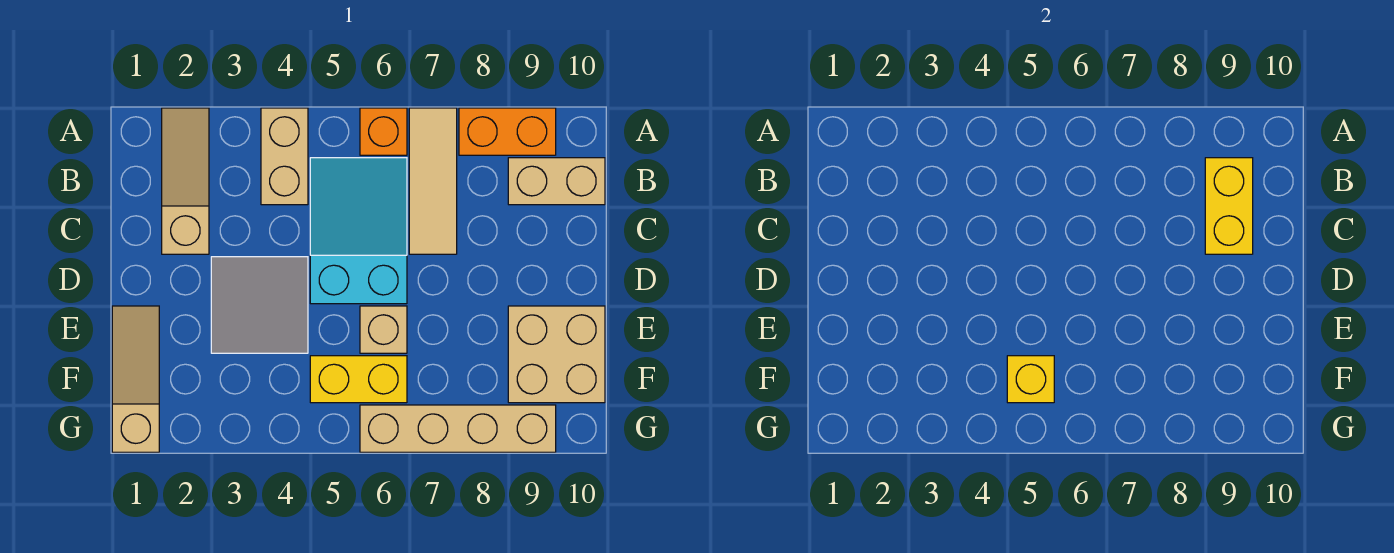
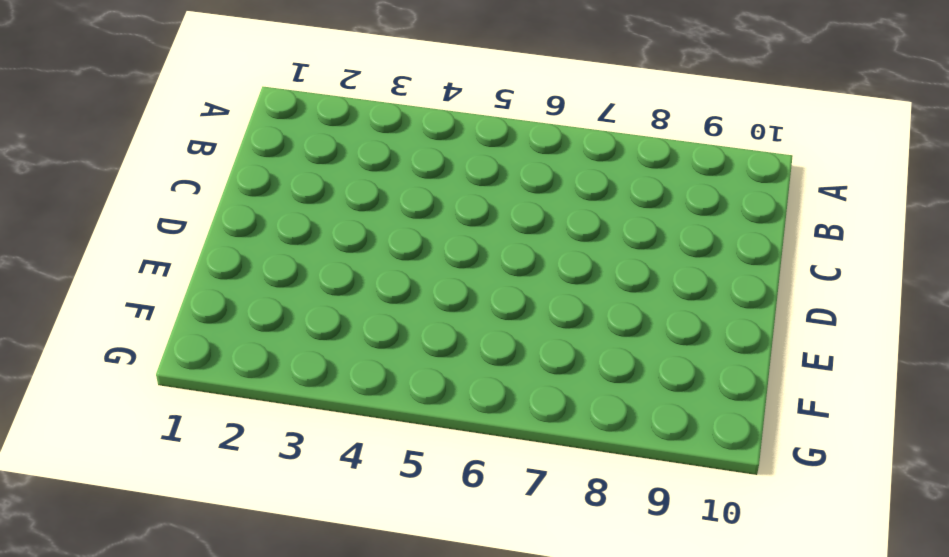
none -> tan slope A2:C2 level 1 top C
none -> tan brick A4:B4 level 1
none -> orange brick A6 level 1

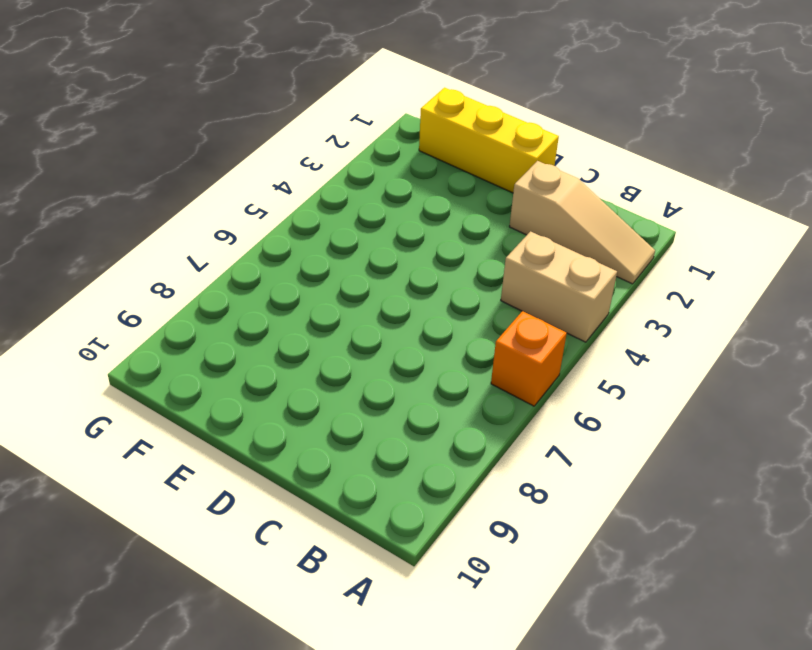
yellow brick D1:F1 level 1 -> tan slope E1:G1 level 1 top G
none -> tan tile A7:C7 level 1
none -> orange brick A8:A9 level 1
none -> cyan slope B5:D6 level 1 top D

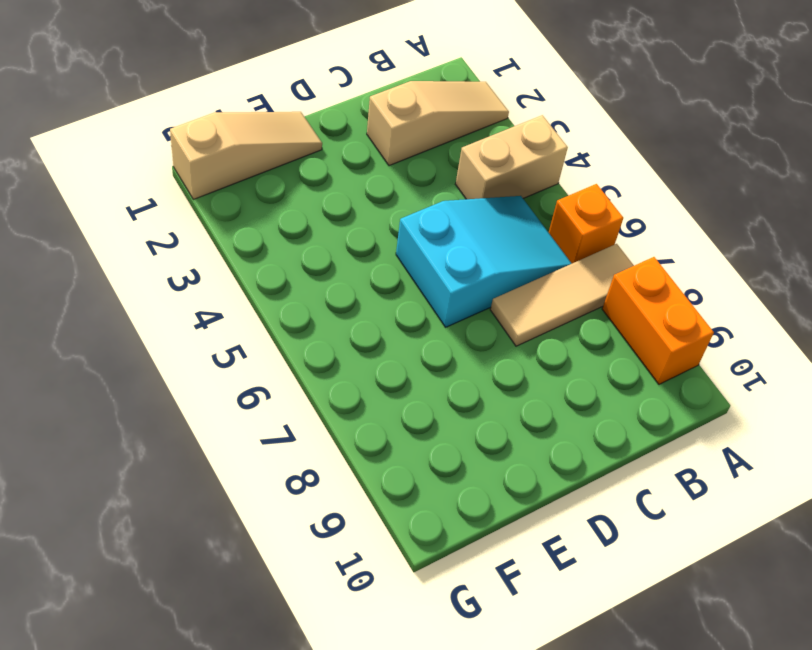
none -> tan brick B9:B10 level 1
none -> grey tile D3:E4 level 1
none -> tan brick E6 level 1

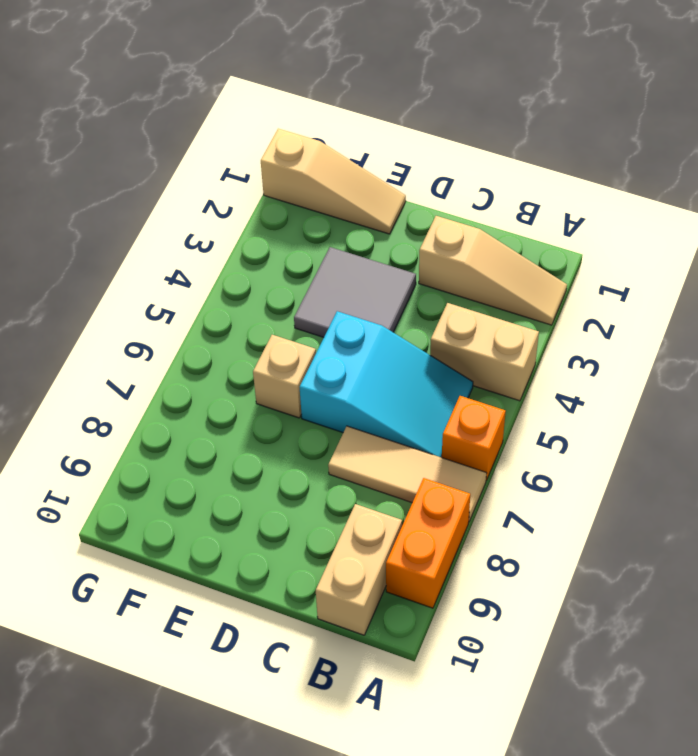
none -> tan brick E9:F10 level 1
none -> yellow brick F5:F6 level 1
none -> tan brick G6:G9 level 1

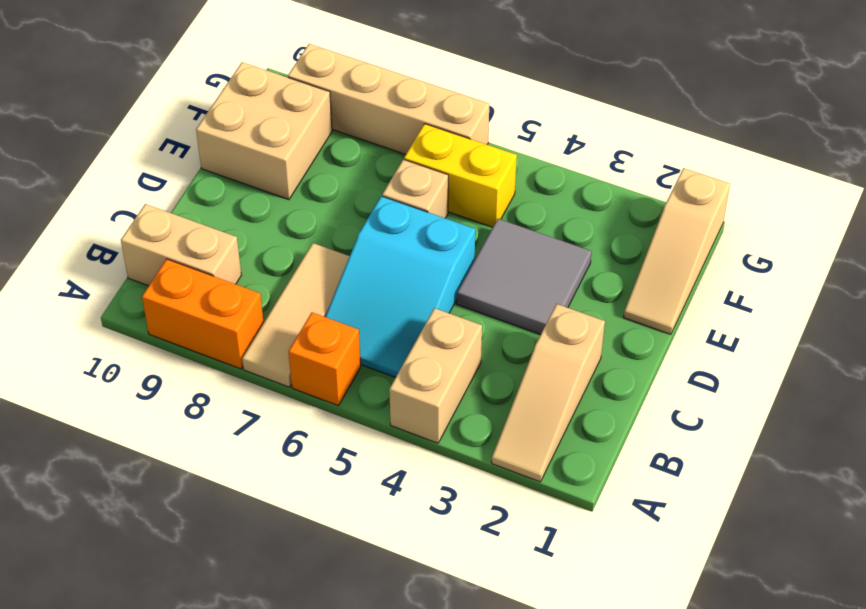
none -> yellow brick B9:C9 level 2
none -> yellow brick F5 level 2

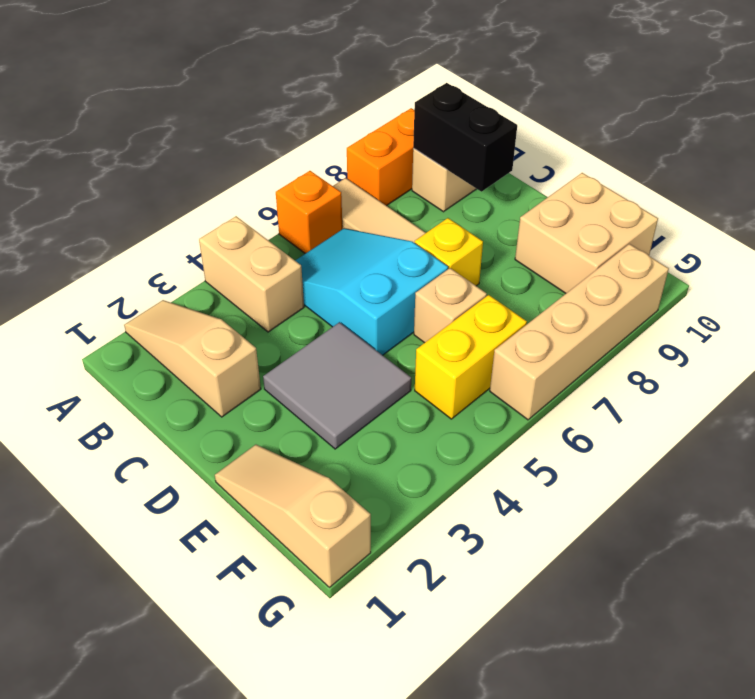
black brick B9:C9 level 2 -> yellow brick B9:C9 level 2
yellow brick D7 level 1 -> yellow brick F5 level 2

